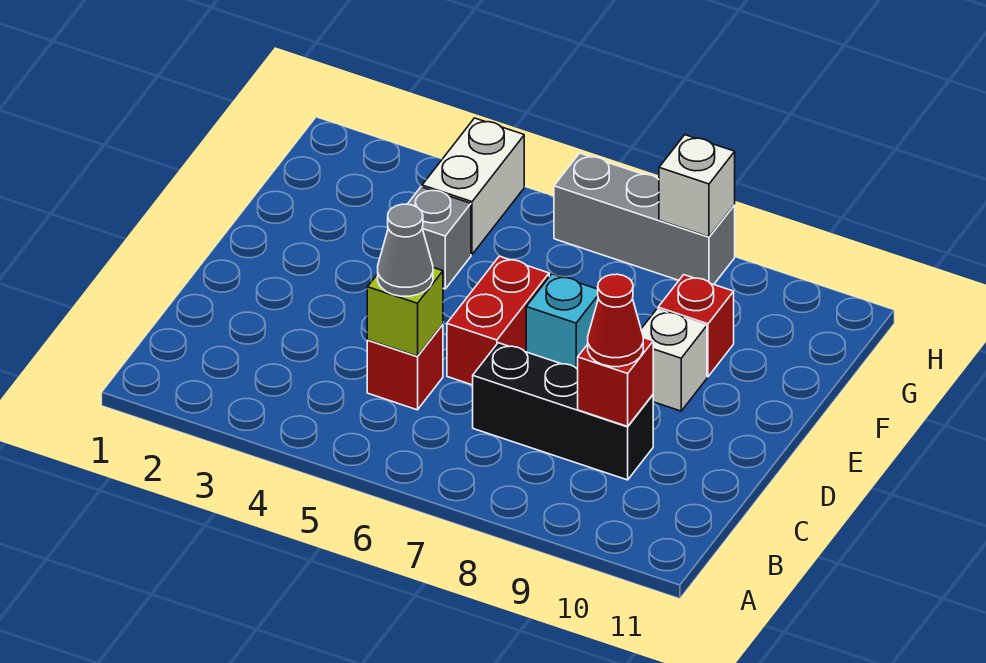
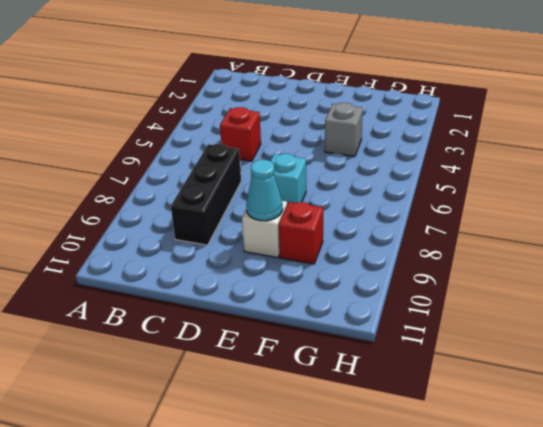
cyan cone E9 level 2 -> none
none -> red brick D6:E6 level 1
none -> white brick G4:H4 level 1
none -> grey brick H6:H8 level 1

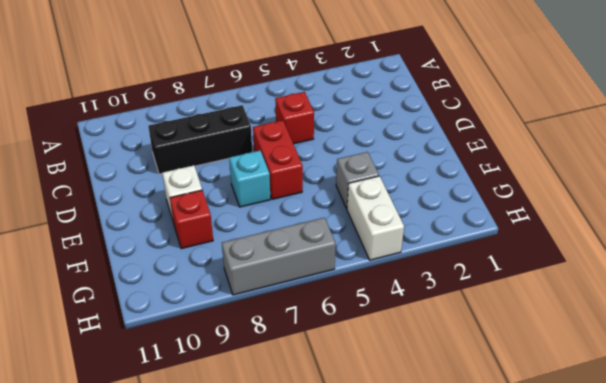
none -> lime brick C5 level 2
none -> red brick C9 level 2
none -> white brick H8 level 2

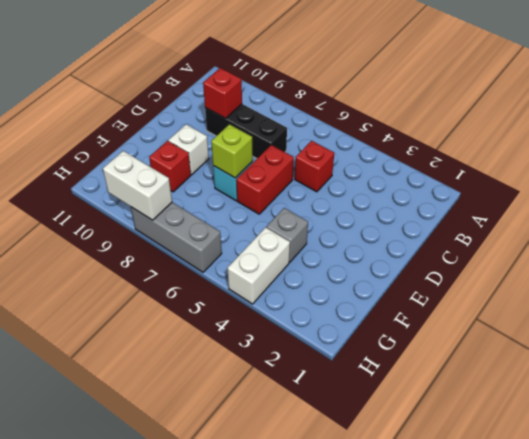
lime brick E7 level 2 -> lime brick C5 level 2
white brick H8:H9 level 2 -> white brick H8 level 2
none -> grey cone C5 level 3
none -> red cone C9 level 3

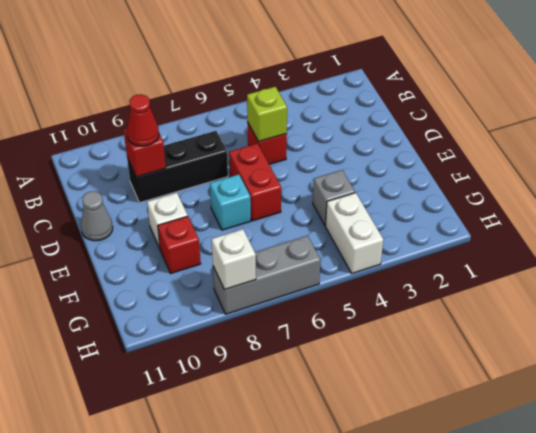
grey cone D11 level 1 -> grey cone C5 level 3

